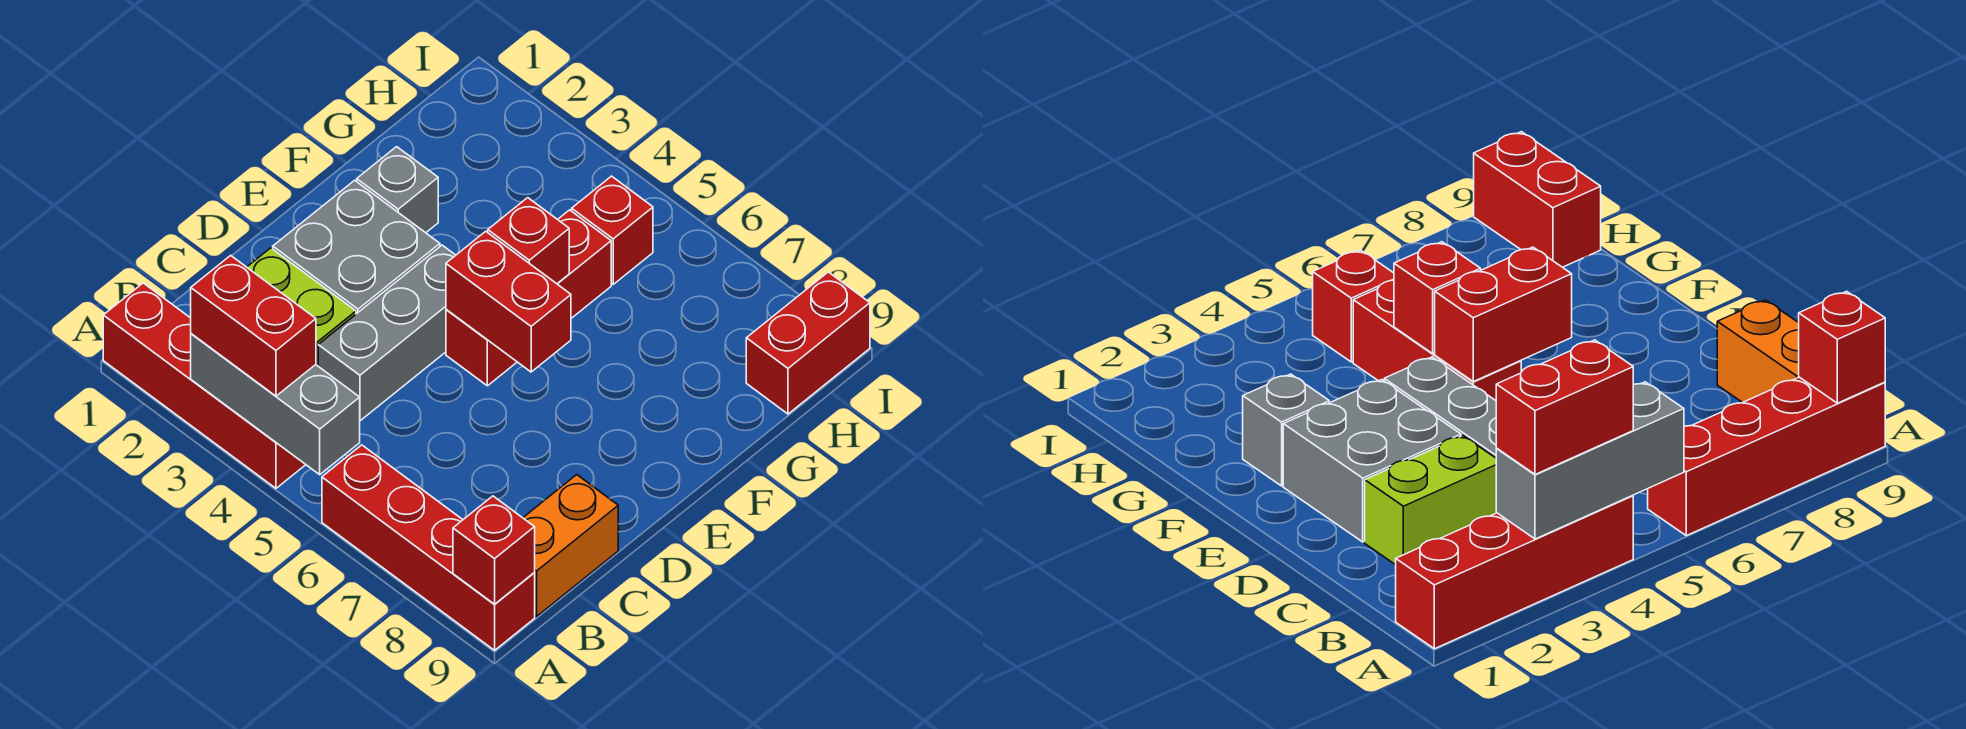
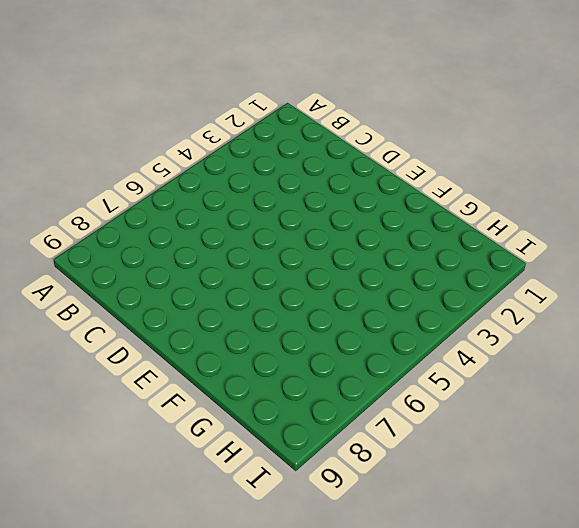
none -> red brick A1:A4 level 1
none -> red brick A6:A9 level 1
none -> orange brick B9:C9 level 1

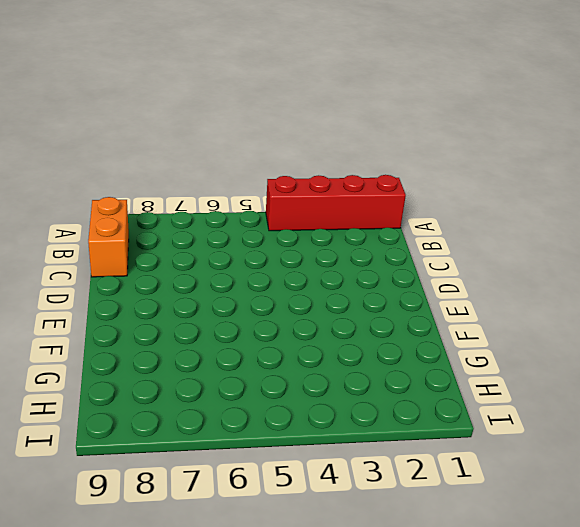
none -> red brick A6:A9 level 1
none -> lime brick C2:C3 level 1
none -> grey brick C4:E4 level 1

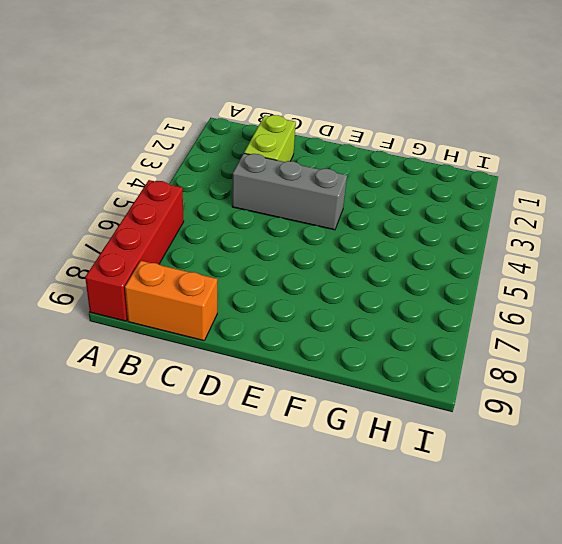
none -> red brick A1:A4 level 1
none -> grey brick D2:E3 level 1
none -> red brick E5:G5 level 1

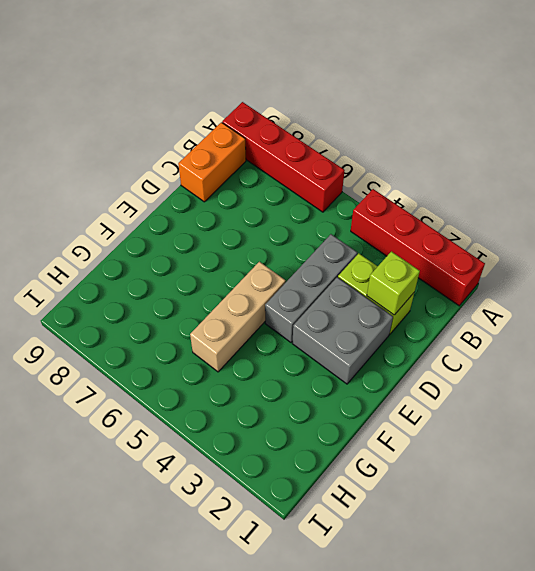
lime brick C2 level 2 -> none
tan brick E5:G5 level 1 -> red brick E5:G5 level 1
none -> grey brick F2 level 1
none -> red brick H5 level 1
none -> red brick H9:I9 level 1

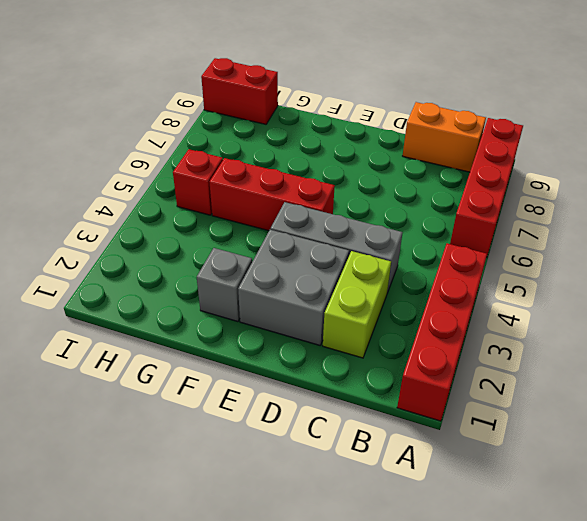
none -> grey brick A3:A5 level 2
none -> red brick A9 level 2
none -> red brick E5:E6 level 2

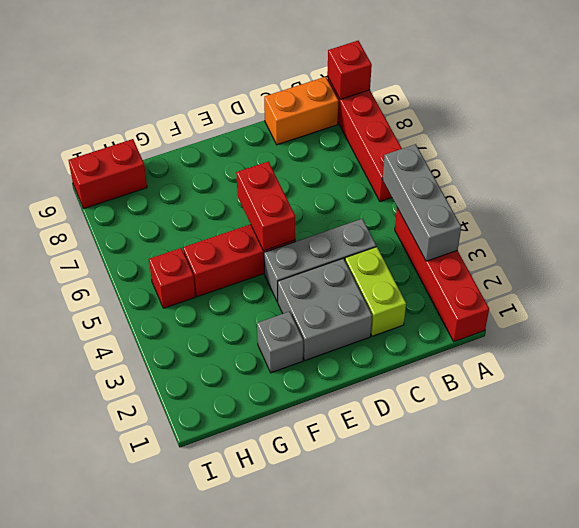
none -> red brick F5 level 2
none -> red brick A3:A4 level 3

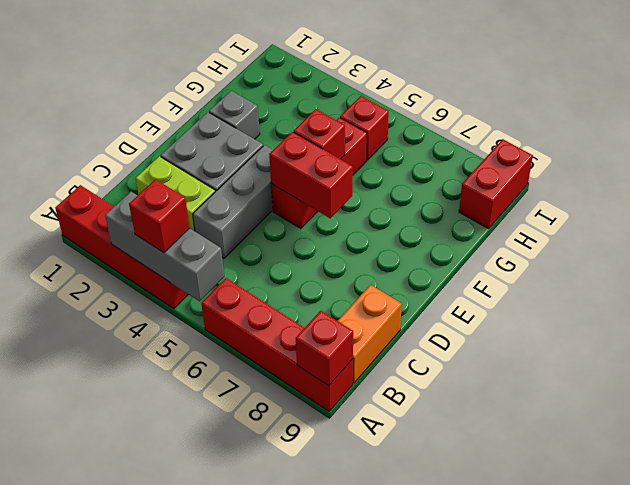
red brick A4 level 3 -> red brick A3:A4 level 3

